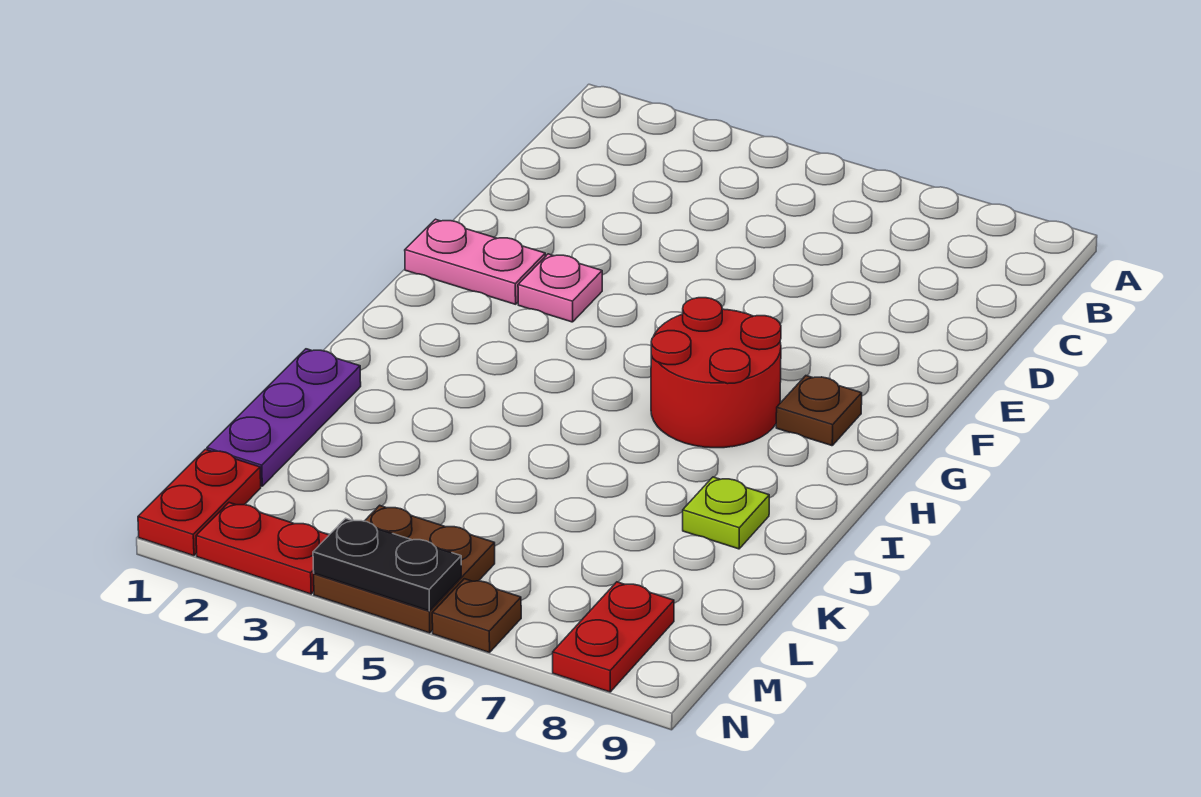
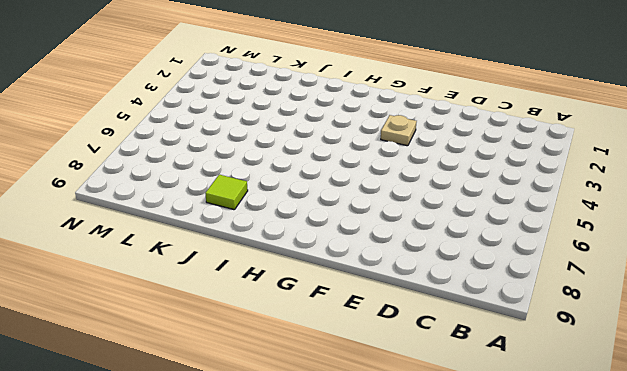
tan plate F3 level 1 -> pink plate F3 level 1
lime tile J8 level 1 -> lime plate J8 level 1
none -> pink plate F1:F2 level 1
none -> red round brick G6:H7 level 1
none -> brown plate G8 level 1

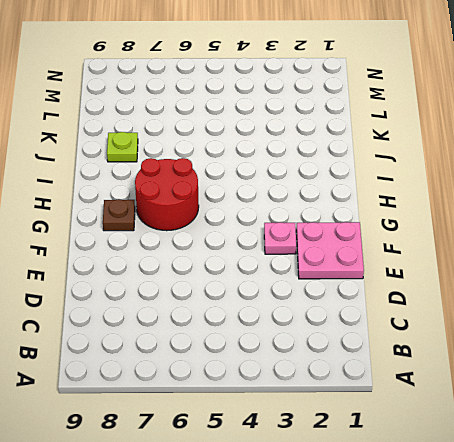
pink plate E1:F2 level 1 -> pink plate F1:F2 level 1
none -> purple plate J1:L1 level 1
none -> red plate M1:N1 level 1
none -> brown plate M4:N5 level 1

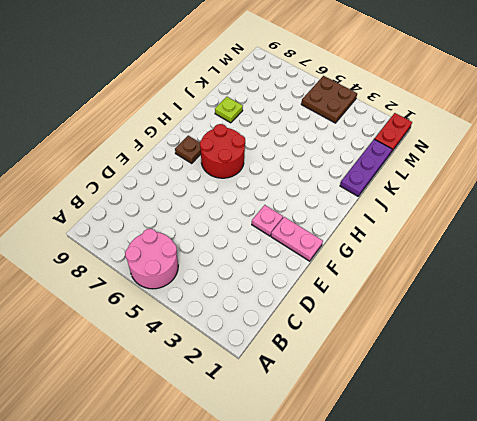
pink round brick A5:B6 level 1 -> none
none -> red plate M8:N8 level 1
none -> red plate N2:N3 level 1
none -> brown plate N6 level 1

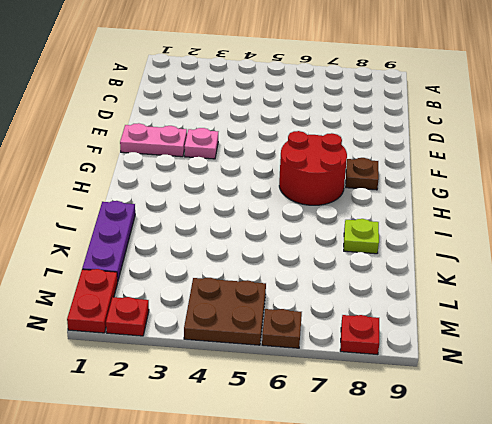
red plate N2 level 1 -> red plate N2:N3 level 1
red plate N8 level 1 -> red plate M8:N8 level 1
none -> black plate N4:N5 level 2

